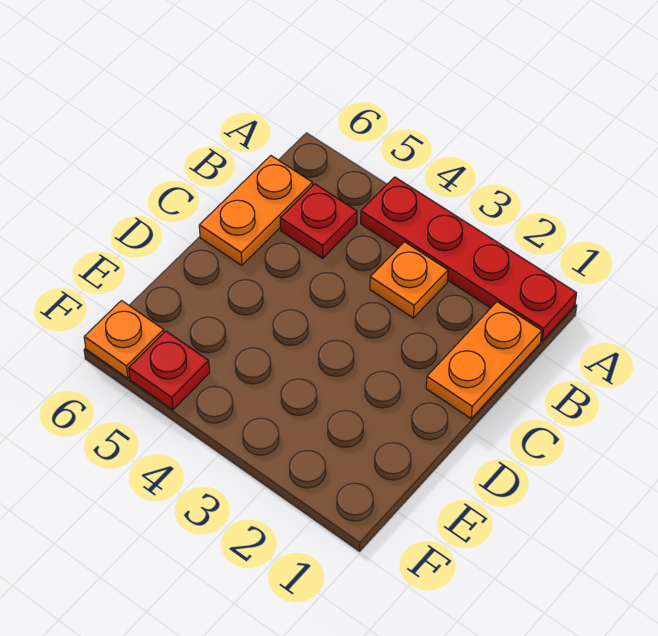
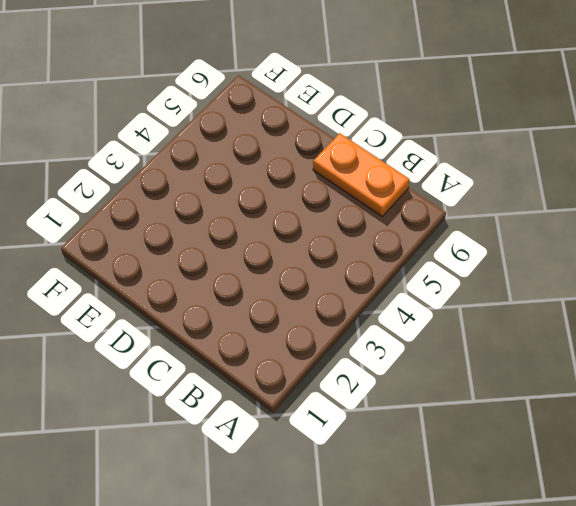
none -> red plate A1:A4 level 1
none -> orange plate B1:C1 level 1

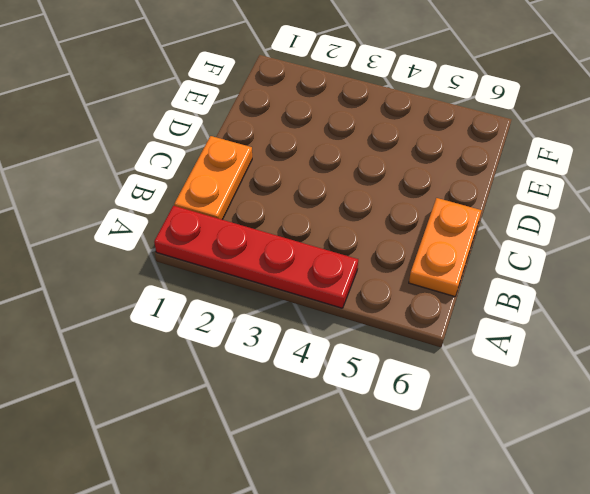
none -> orange plate B3 level 1
none -> red plate B5 level 1

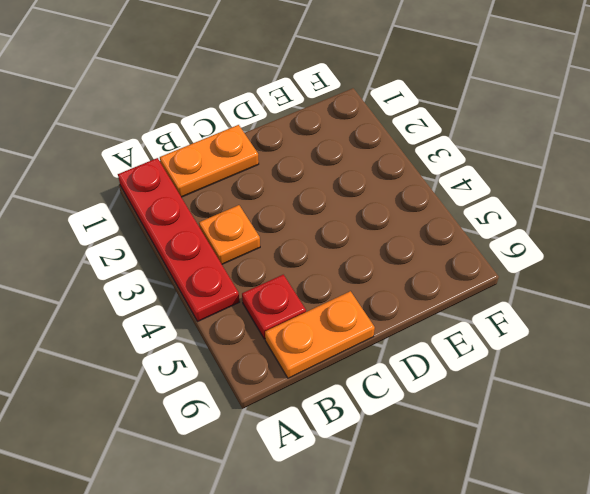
none -> red plate F5 level 1
none -> orange plate F6 level 1

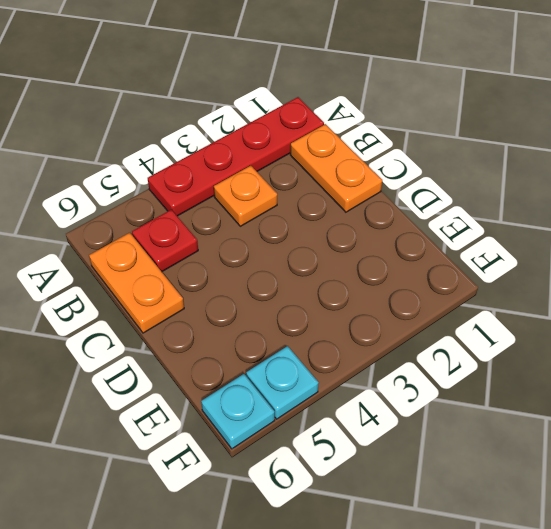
cyan plate F5 level 1 -> red plate F5 level 1
cyan plate F6 level 1 -> orange plate F6 level 1

